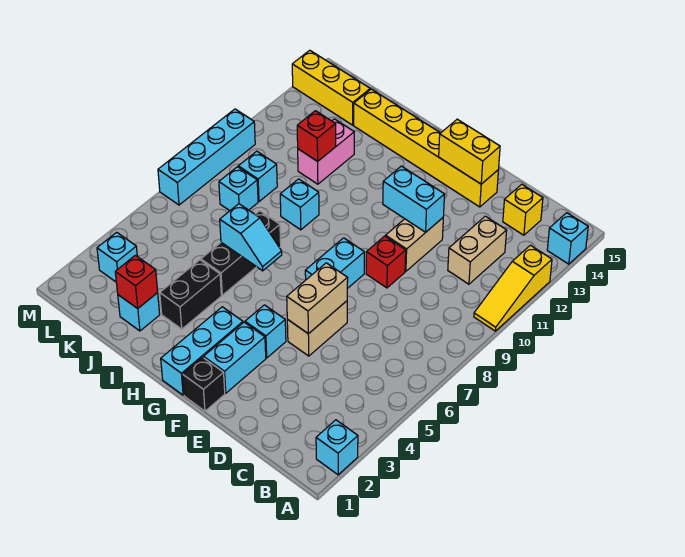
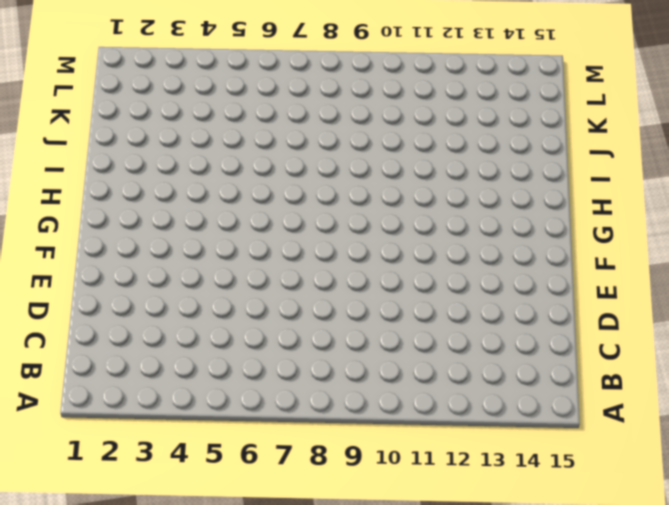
none -> cyan brick A2 level 1
none -> yellow slope A10:A12 level 1 top 12
none -> cyan brick A14 level 1
none -> tan brick C11:C12 level 1

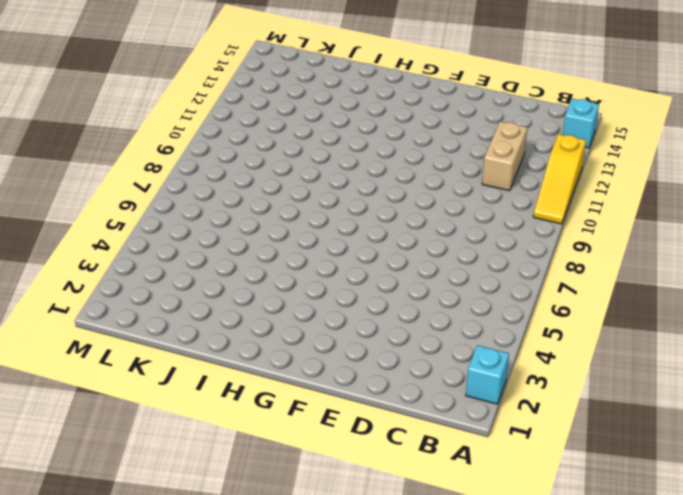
none -> yellow brick C14 level 1
none -> tan brick E5:E6 level 1
none -> red brick E9 level 1
none -> tan brick E10:E11 level 1

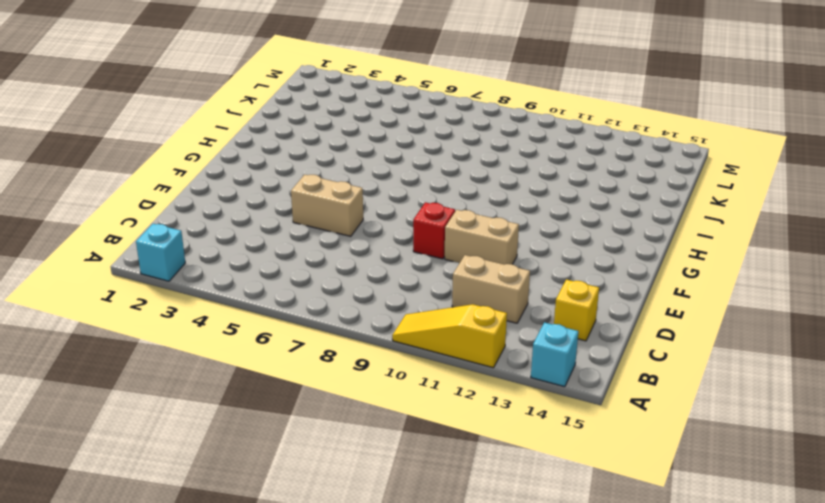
none -> yellow brick E14:J14 level 1
none -> black brick F1 level 1
none -> cyan brick F2:F3 level 1
none -> cyan brick F4 level 1

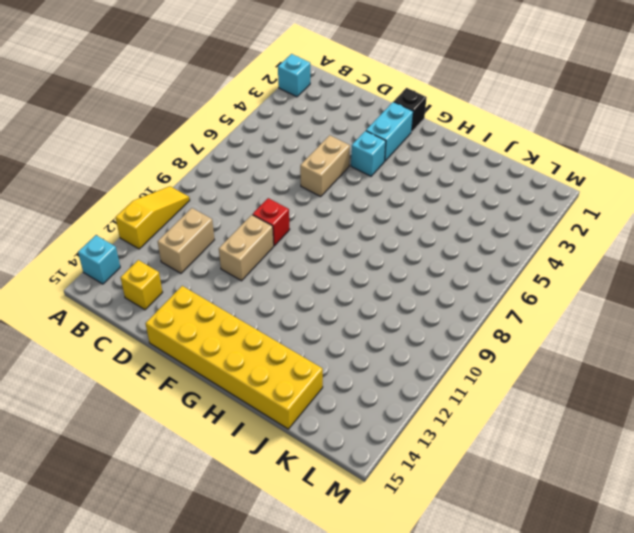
yellow brick E14:J15 level 1 -> yellow brick E14:J14 level 1
none -> cyan brick F7:F8 level 1
none -> cyan brick G1:G3 level 1
none -> black brick I3:I4 level 1
none -> black brick I5:I7 level 1

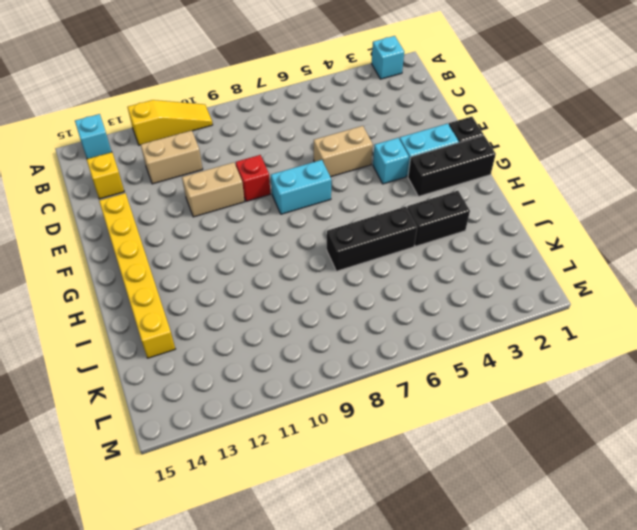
black brick G1:G3 level 1 -> cyan brick G1:G3 level 1
none -> cyan brick I9 level 1
none -> cyan brick J2 level 1
none -> pink brick J11:J12 level 1
none -> cyan brick K8 level 1

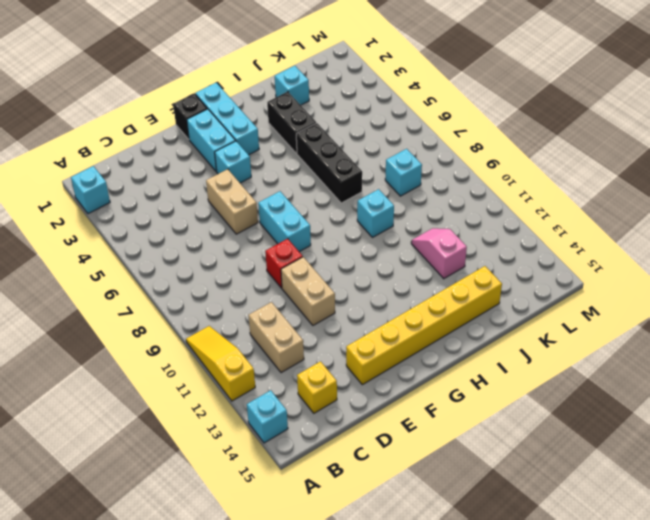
pink slope J11:J12 level 1 top 12 -> pink brick J11:J12 level 1
none -> cyan brick K9 level 1
none -> yellow brick K14:M14 level 1
none -> cyan brick L3 level 1
none -> cyan brick M7:M10 level 1

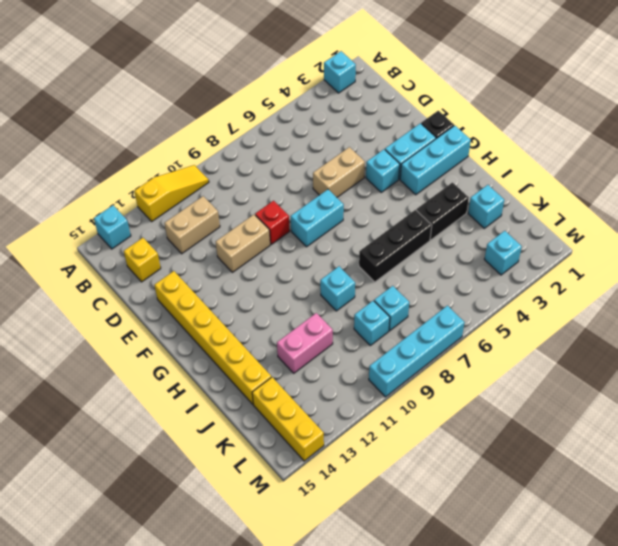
none -> tan brick E5:E6 level 2
none -> cyan brick E11:F11 level 2
none -> yellow brick E14:F14 level 2
none -> cyan slope H6:I6 level 2 top I

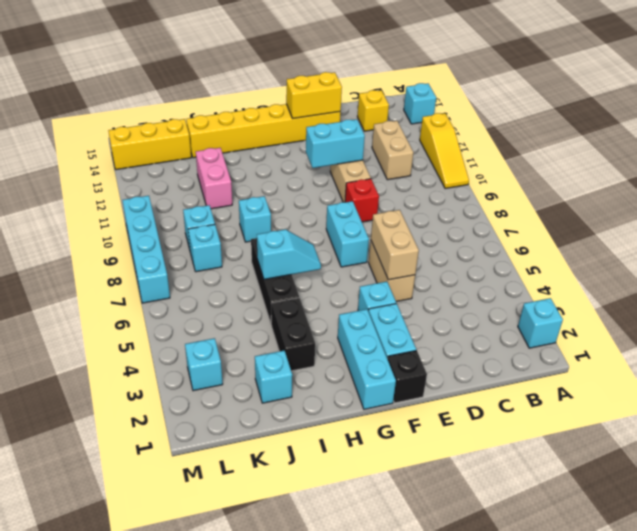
none -> red brick J2 level 2
none -> red brick J11 level 2

